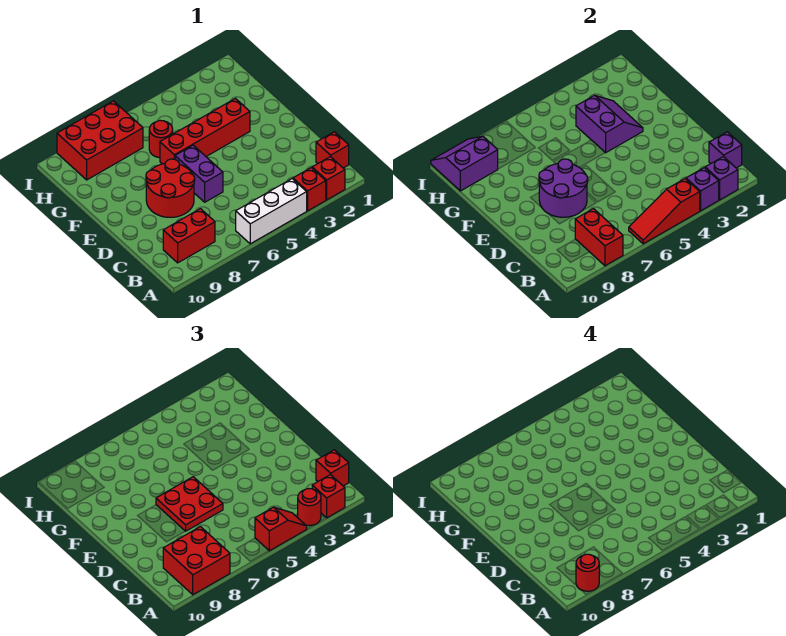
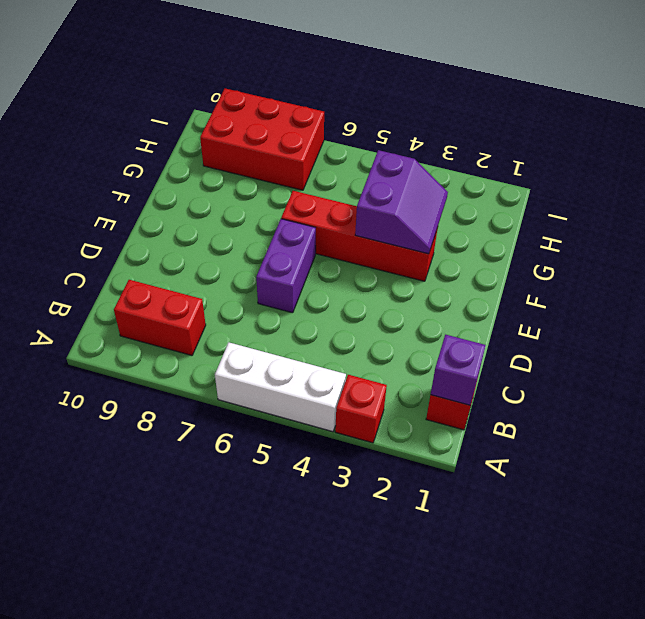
none -> red brick A2 level 1
none -> red round brick D7:E8 level 1
none -> red round brick G6 level 1

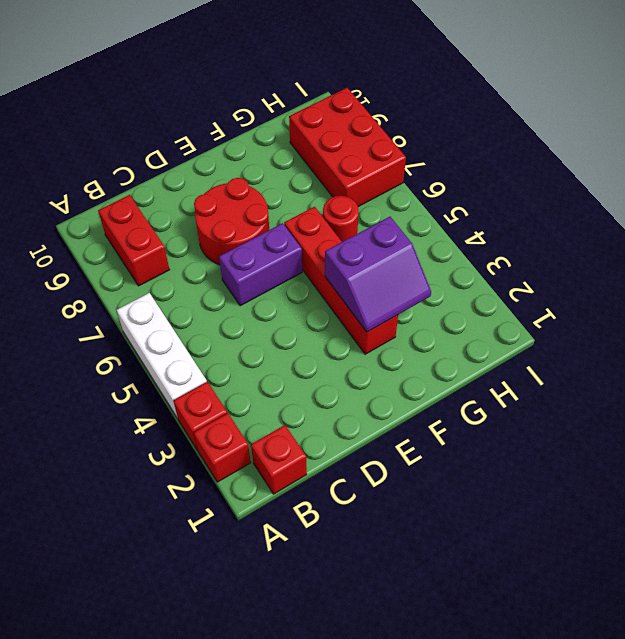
none -> purple brick A2 level 2
none -> purple brick A3 level 2
none -> red slope A4:A6 level 2 top 4

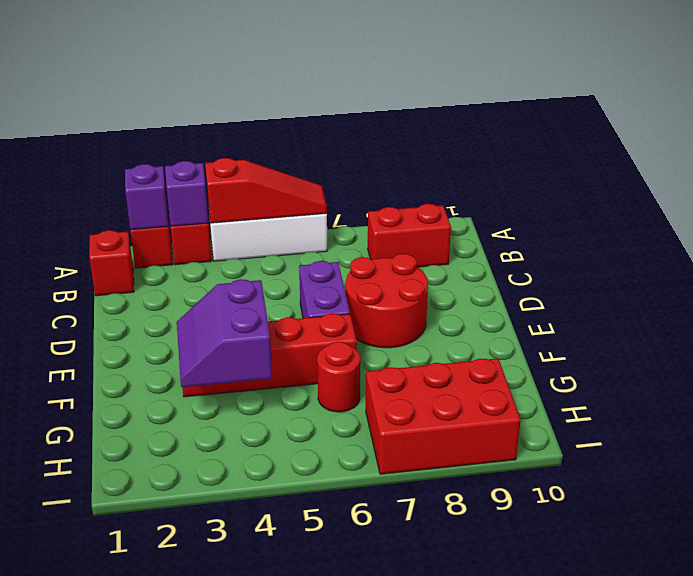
none -> red brick A8:B8 level 2
none -> purple brick B1 level 2
none -> purple round brick D7:E8 level 2

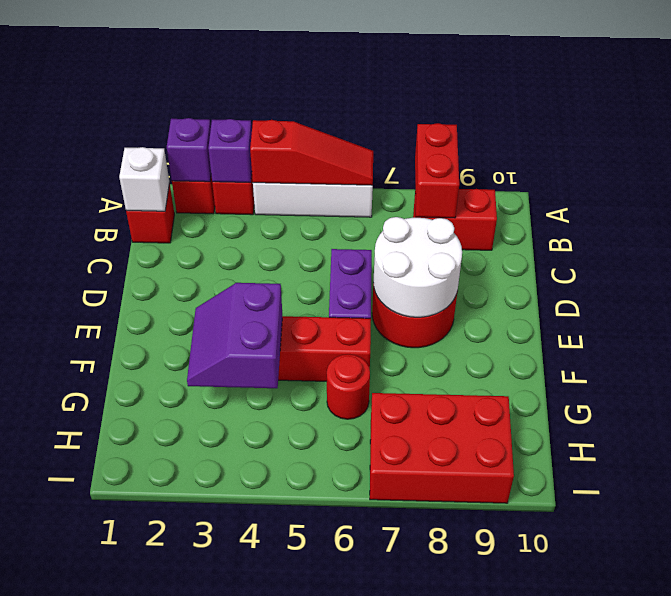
white brick B1 level 2 -> purple brick B1 level 2
white round brick D7:E8 level 2 -> purple round brick D7:E8 level 2
none -> purple slope H9:I10 level 2 top H
none -> red brick A2 level 3
none -> red round brick A3 level 3

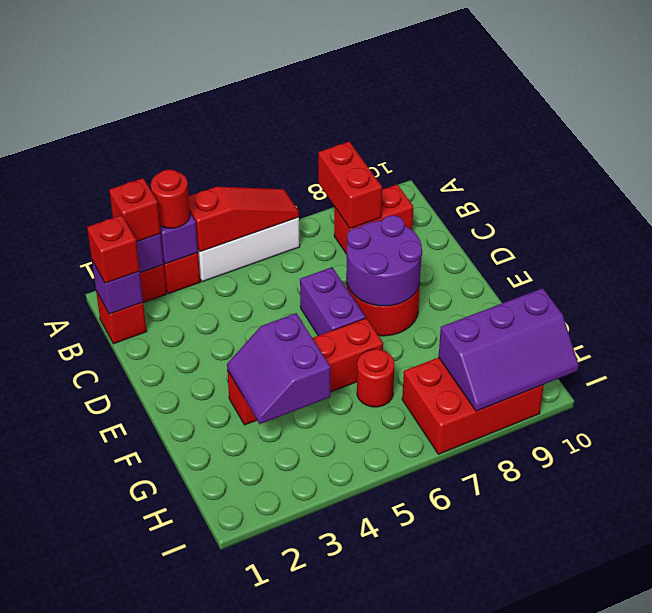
purple slope H8:I10 level 2 top H -> purple slope H9:I10 level 2 top H
none -> red slope A4:A5 level 3 top 5
none -> red brick A8:B9 level 3
none -> red plate D6:E7 level 3

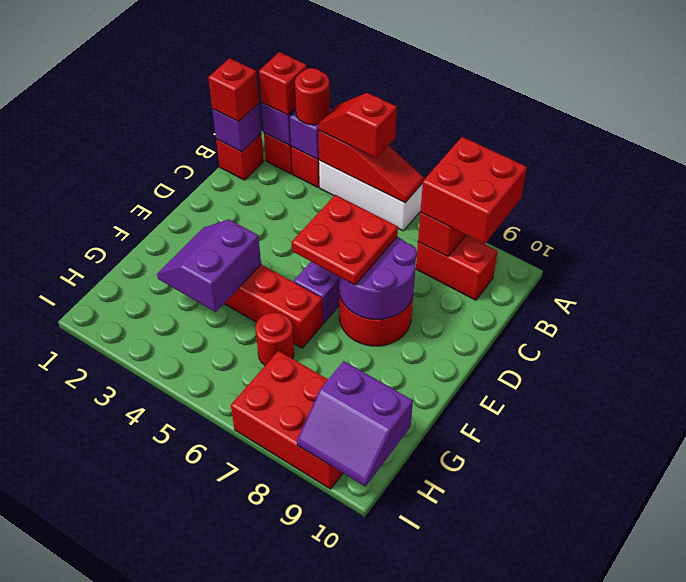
none -> red round brick A9 level 4

